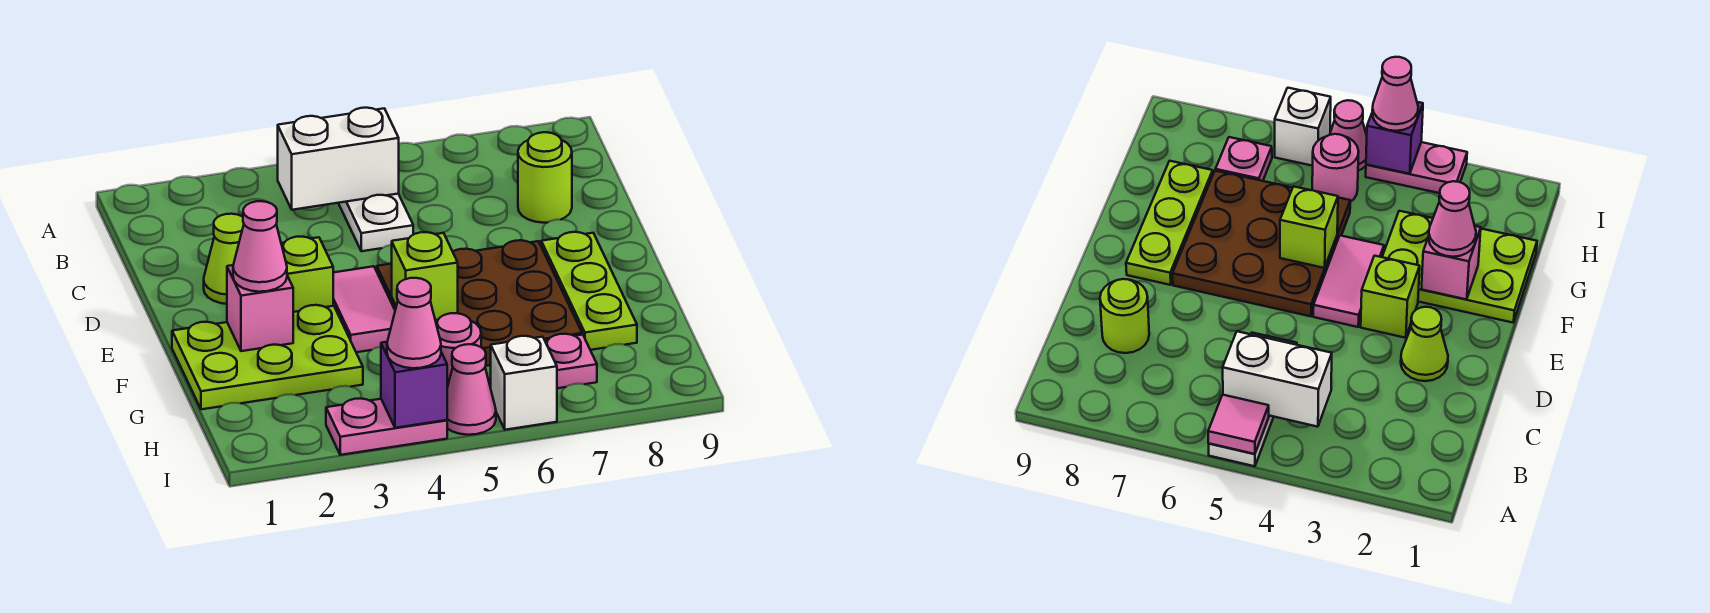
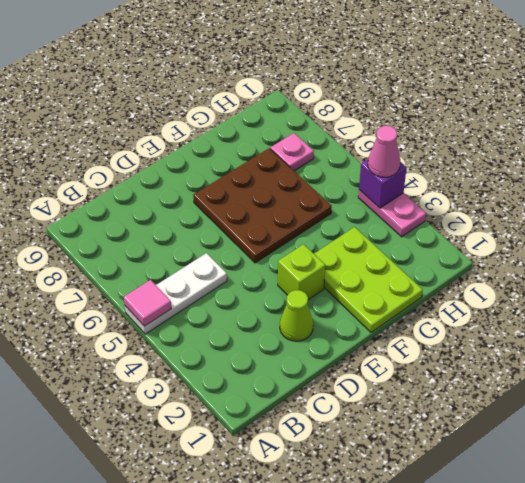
none -> lime round brick C8 level 1
none -> pink tile E4:F4 level 1
none -> lime plate E8:G8 level 1

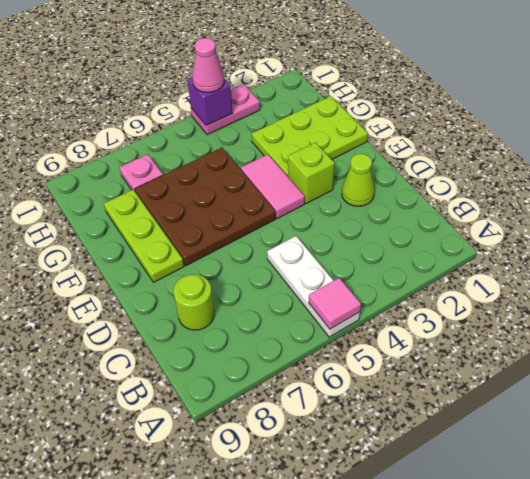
none -> pink round brick H5 level 1
none -> pink cone I5 level 1
none -> white brick I6 level 1

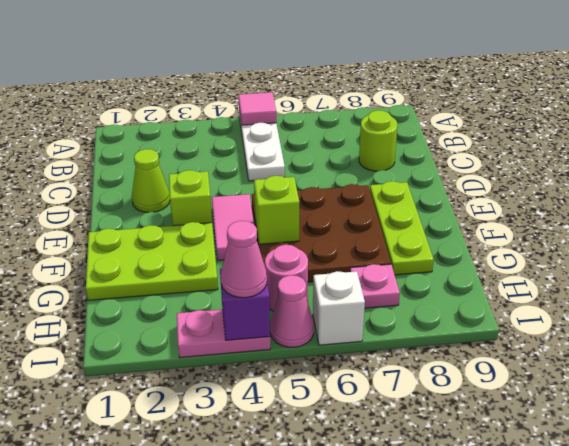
none -> white brick B4:B5 level 2
none -> pink brick F2 level 2
none -> pink cone F2 level 3

